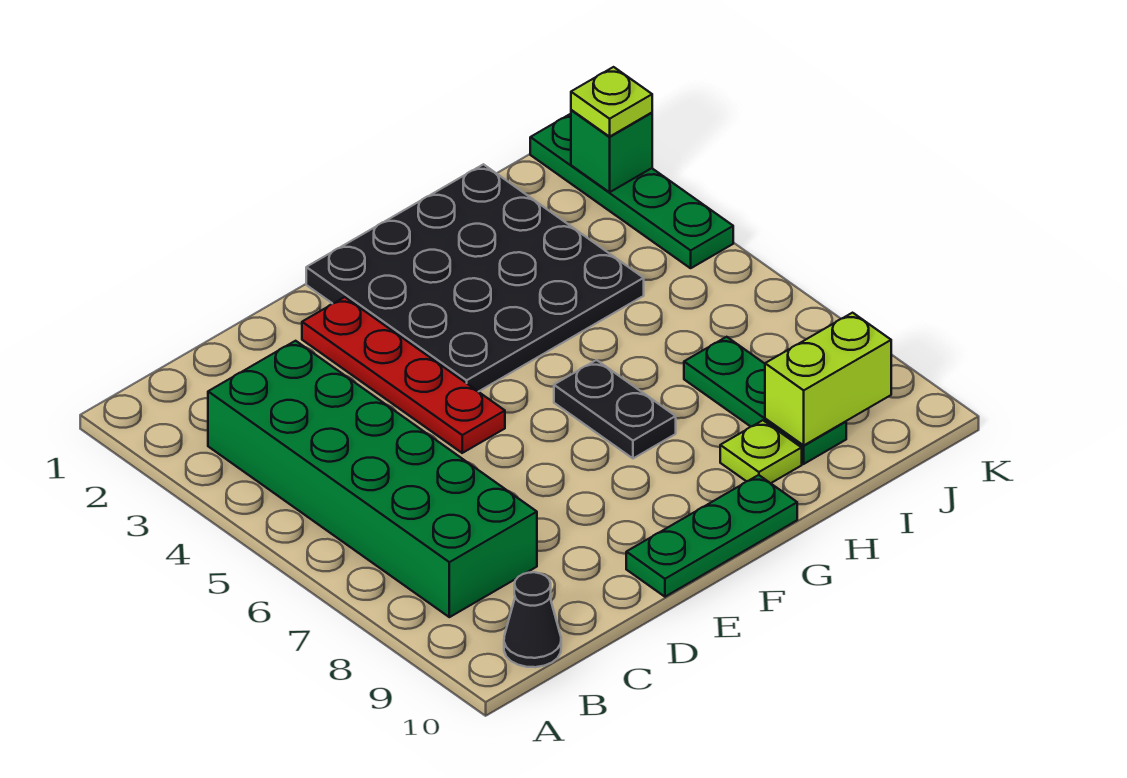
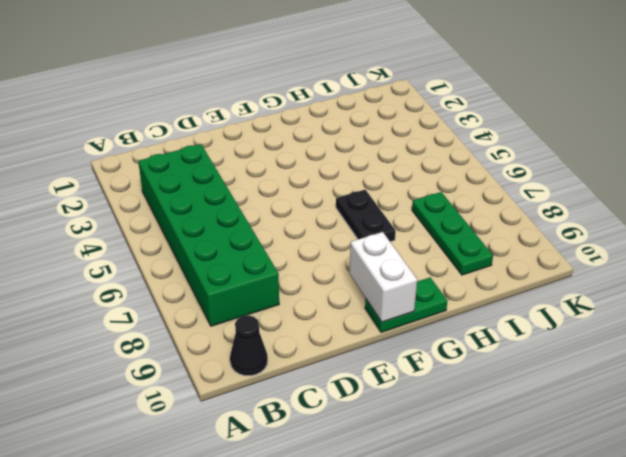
white brick F9:F10 level 2 -> none
green plate F10:G10 level 1 -> green plate E10:G10 level 1
none -> red plate E2:E5 level 1
none -> black plate F1:I4 level 1
none -> lime plate H9 level 1

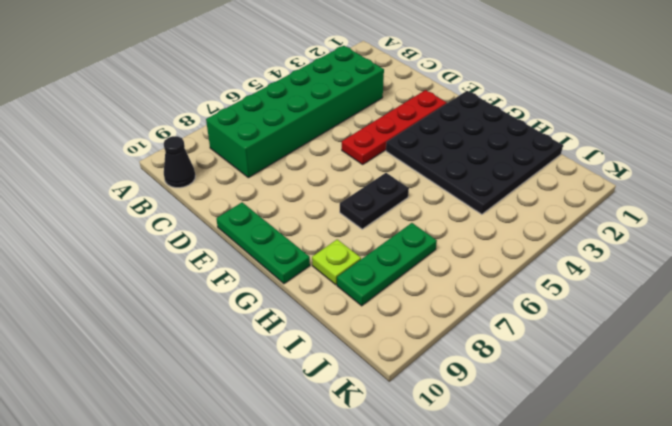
none -> green plate K1:K4 level 1
none -> lime brick I9:J9 level 2
none -> green brick K2 level 2

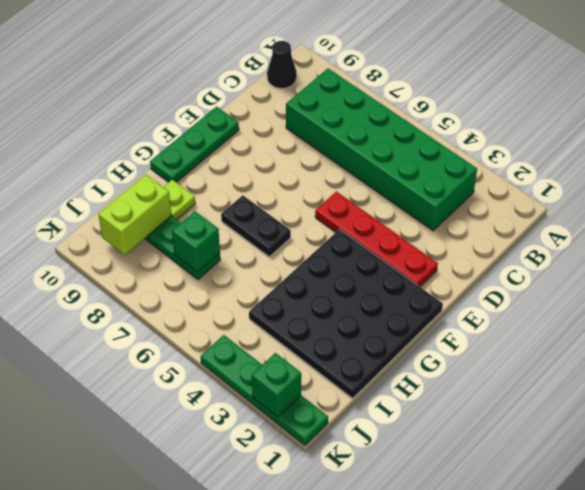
green brick I7 level 2 -> none
none -> lime plate K2 level 3

